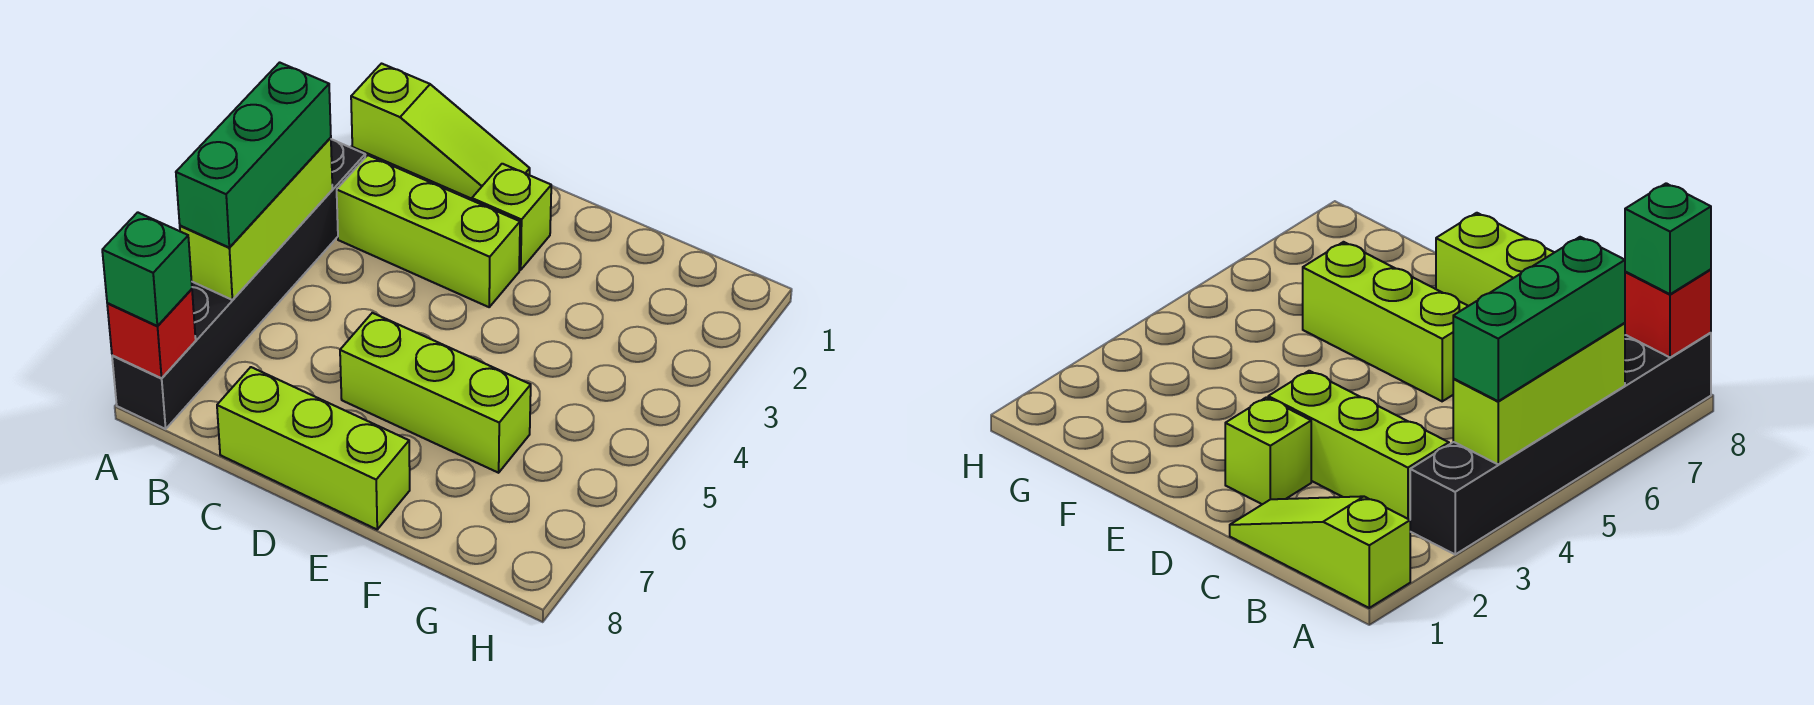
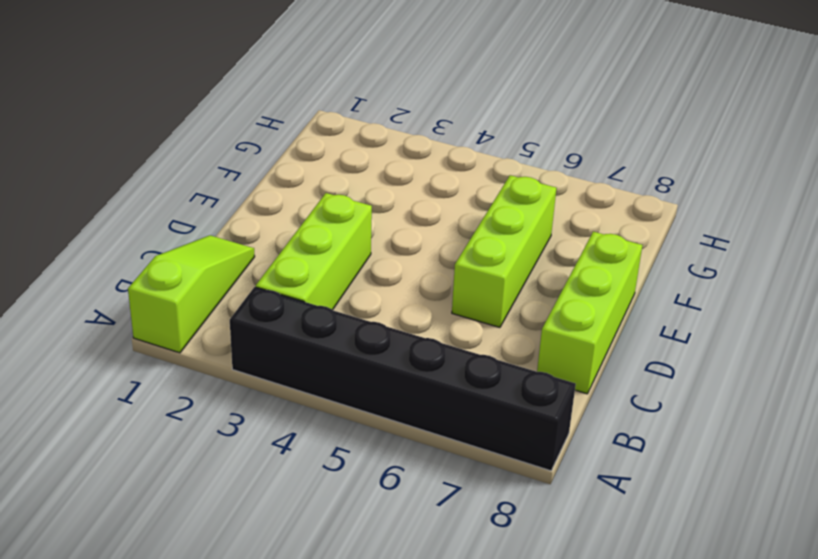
none -> lime brick D2 level 1
none -> lime brick A4:A6 level 2

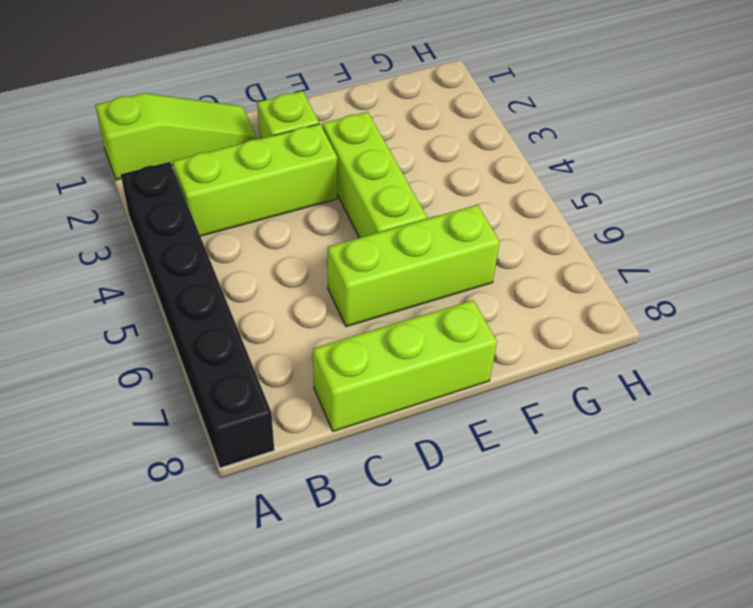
lime brick E3:E5 level 1 -> lime brick A4:A6 level 2
none -> red brick A8 level 2
none -> green brick A4:A6 level 3

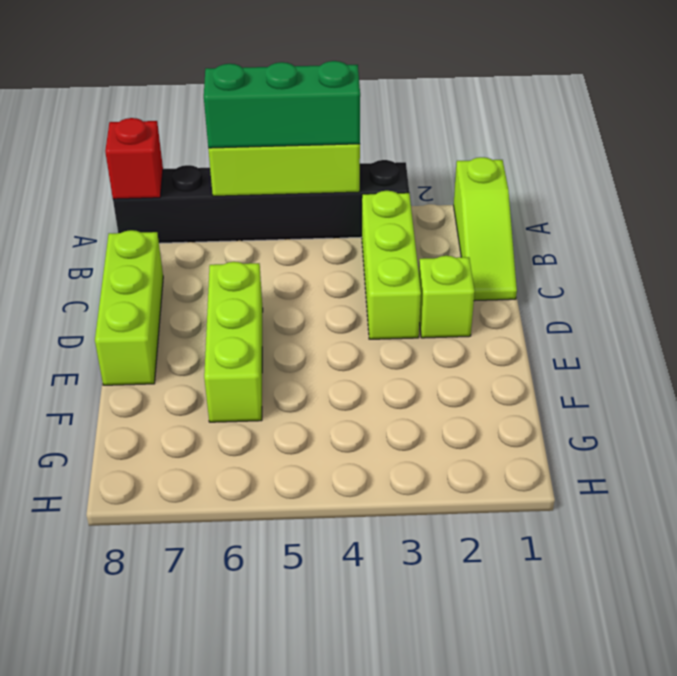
none -> green brick A8 level 3

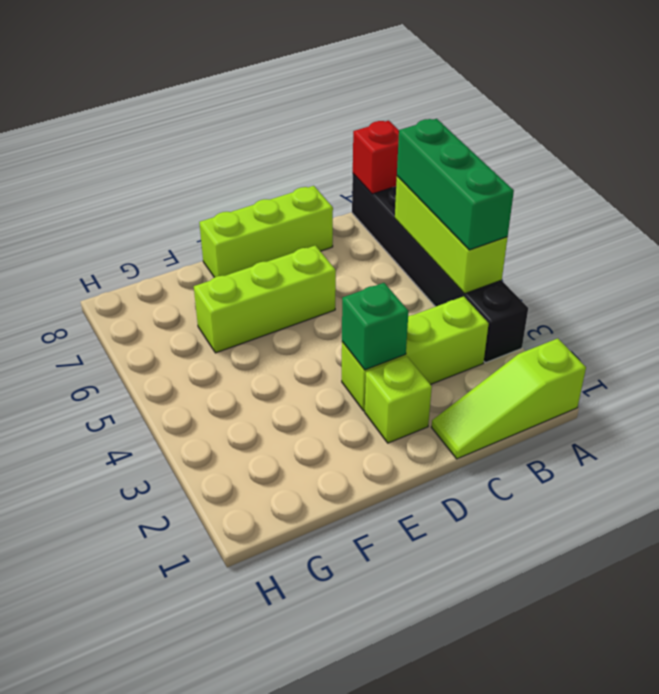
green brick D3 level 2 -> green brick A8 level 3

